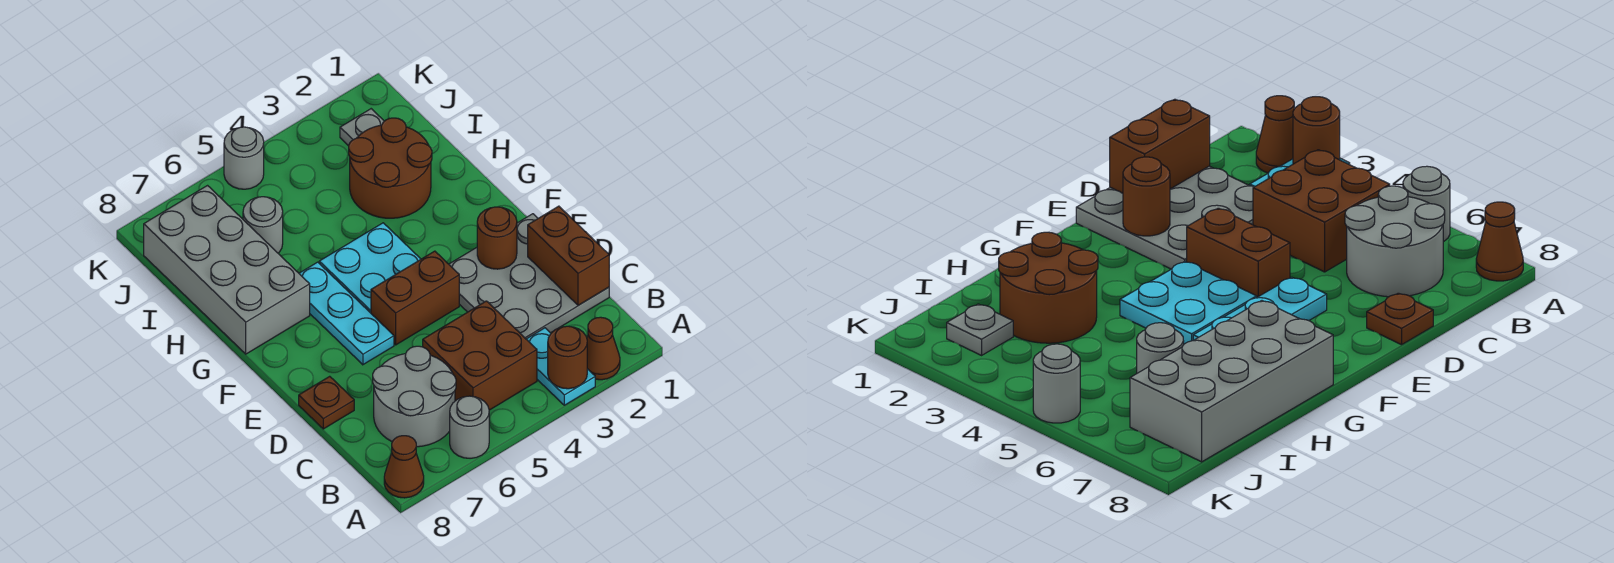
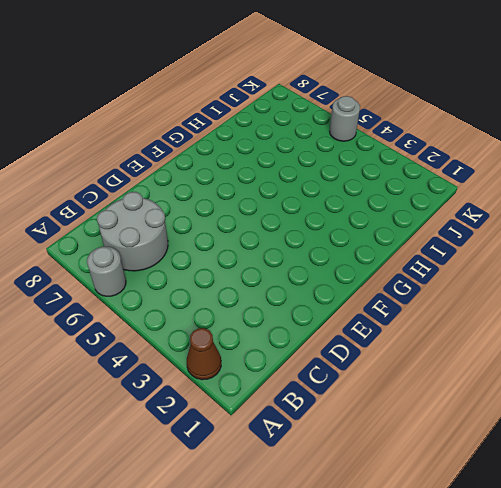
none -> cyan plate A3:B3 level 1
none -> brown cone A8 level 1
none -> brown brick B4:C5 level 1

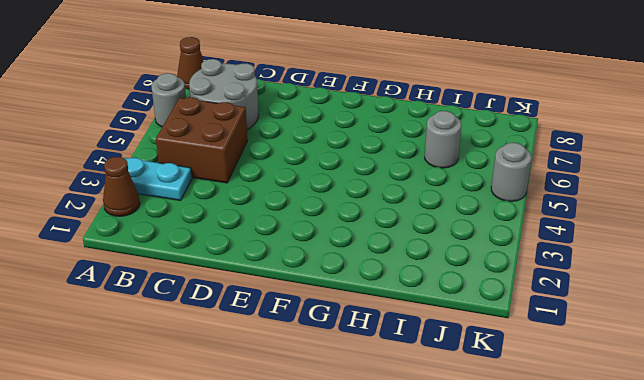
none -> grey plate C1:E3 level 1
none -> brown plate D8 level 1
none -> brown brick E4:E5 level 1

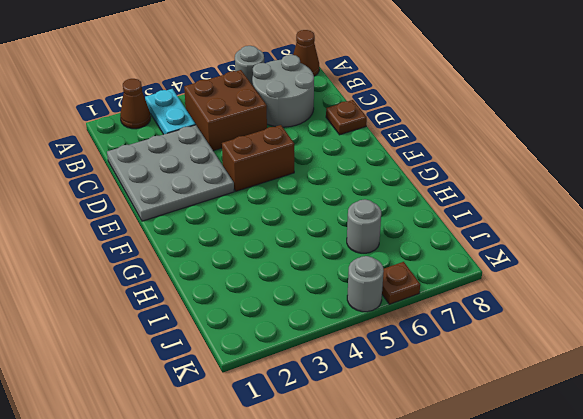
brown plate K6 level 1 -> none
none -> cyan plate E6:G6 level 1
none -> cyan plate F4:G5 level 1
none -> grey brick G7:J8 level 1

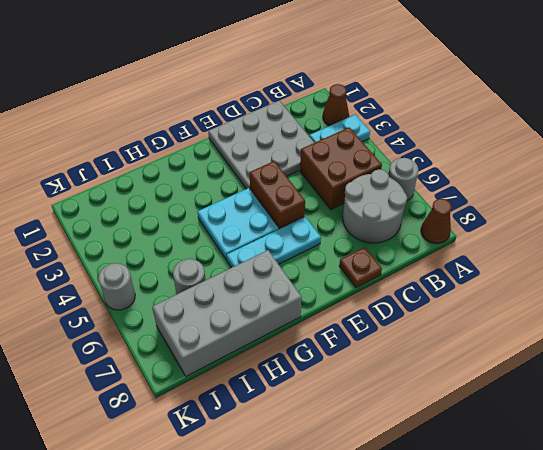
none -> brown round brick H2:I3 level 1
none -> grey plate J2 level 1
none -> brown round brick A3 level 2

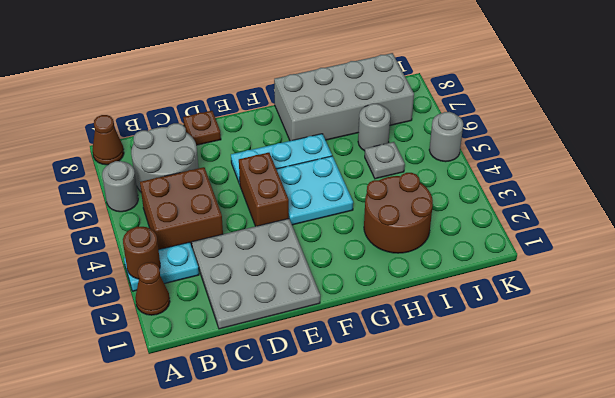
grey plate I5 level 1 -> grey plate J2 level 1
none -> brown brick C1:D1 level 2
none -> brown round brick E2 level 2

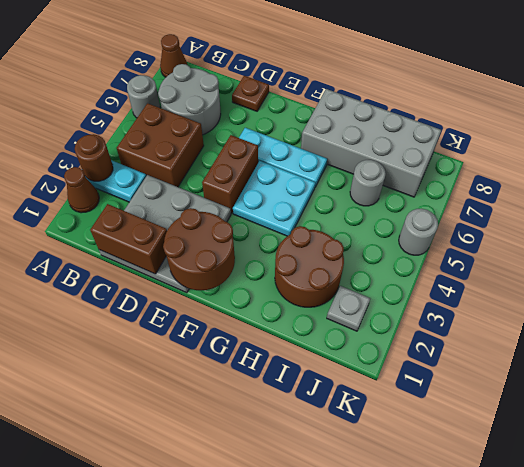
brown round brick E1:F2 level 2 -> brown round brick E2 level 2

